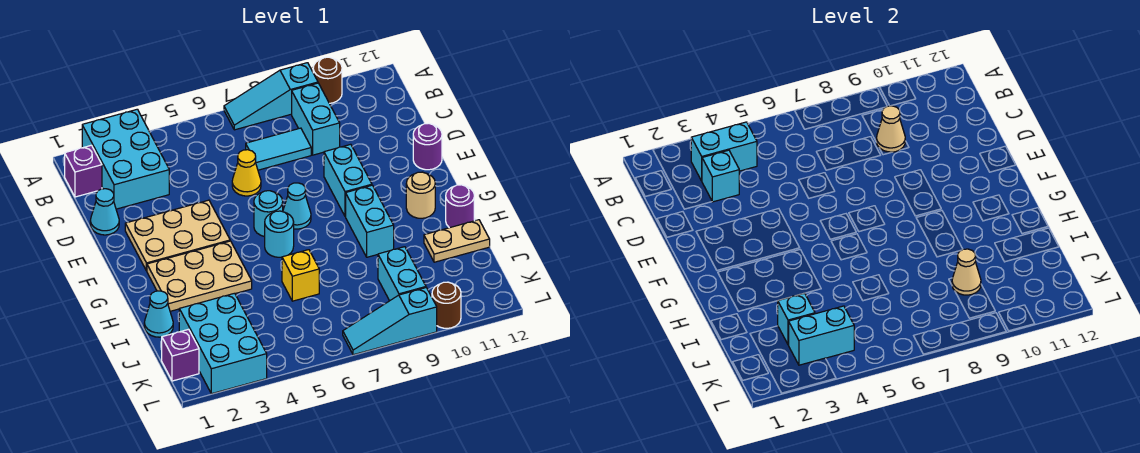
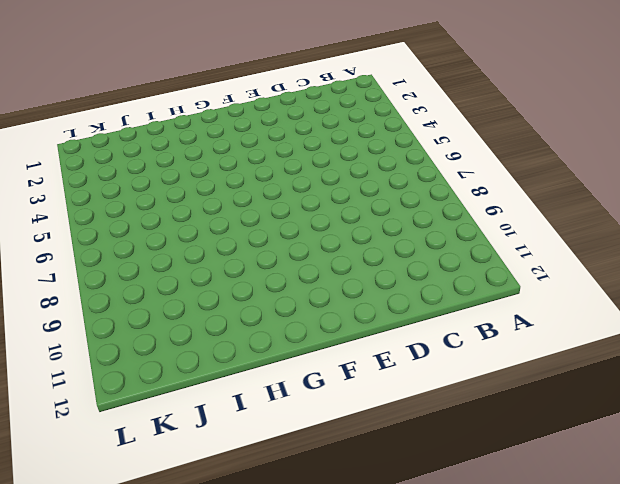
none -> cyan brick A2:C3 level 1
none -> cyan slope A7:A9 level 1 top 9
none -> brown round brick A10 level 1
none -> purple brick B1 level 1

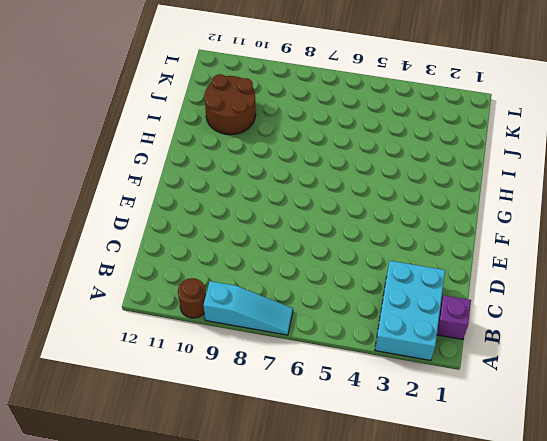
brown round brick I10:J11 level 1 -> tan plate I11:I12 level 1
none -> cyan brick B9:C9 level 1
none -> cyan tile C7:C8 level 1
none -> cyan cone D1 level 1
none -> yellow cone D6 level 1

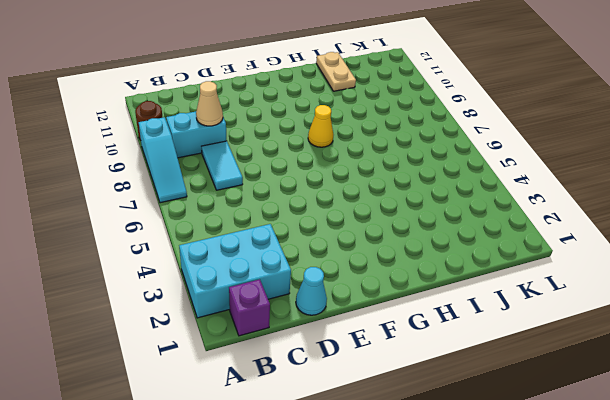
yellow cone G8 level 1 -> yellow cone D6 level 1
none -> tan plate E2:F4 level 1
none -> cyan brick E9:F9 level 1
none -> purple round brick E12 level 1
none -> cyan round brick F6 level 1

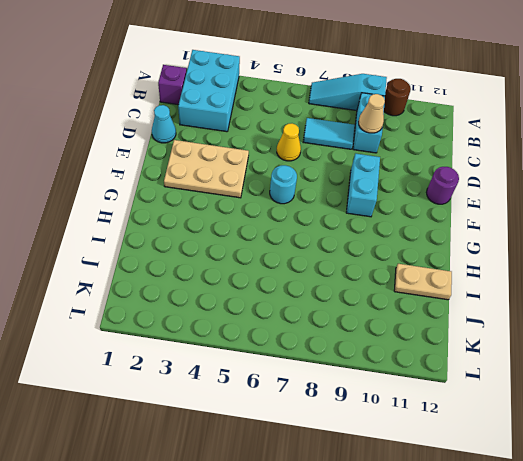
none -> cyan cone F7 level 1
none -> tan plate G2:H4 level 1
none -> cyan round brick G6 level 1
none -> cyan brick G9:H9 level 1

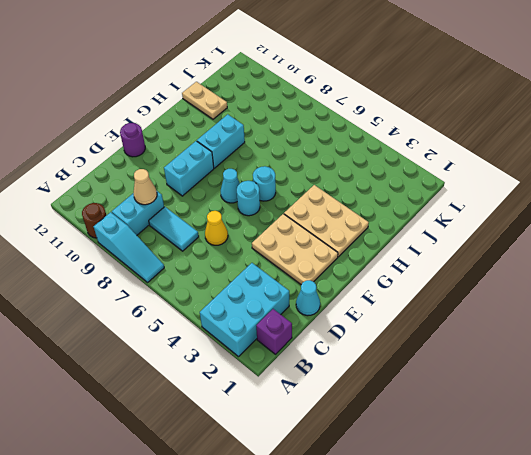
none -> tan round brick G11 level 1
none -> purple round brick H12 level 1
none -> cyan cone I1 level 1
none -> yellow brick I6 level 1

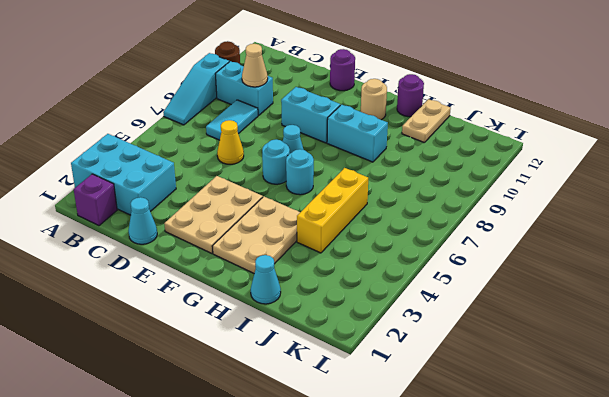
yellow brick I4:I6 level 1 -> yellow brick I6 level 1
none -> cyan brick J2:L3 level 1
none -> cyan brick J9:K9 level 1
none -> purple brick K1 level 1
none -> cyan slope L7:L9 level 1 top 9

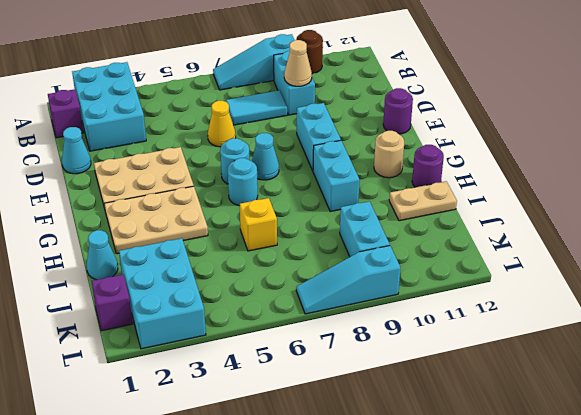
none -> brown round brick L10 level 1
none -> cyan brick B3:B4 level 2
none -> cyan brick C3 level 2
none -> cyan brick J3 level 2

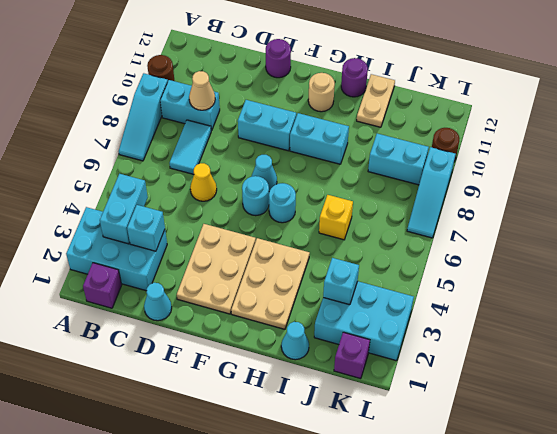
none -> tan cone J9 level 2
none -> cyan brick K3:K4 level 2

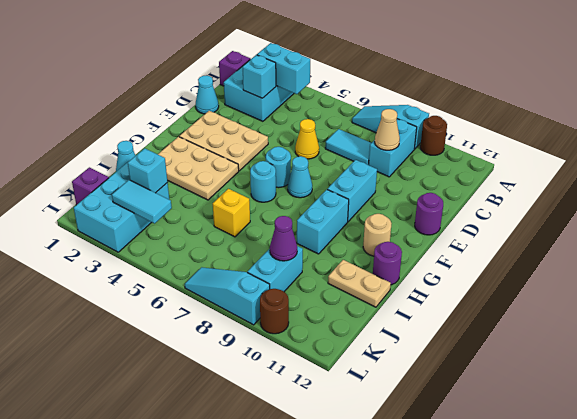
purple cone J9 level 2 -> tan cone J9 level 2
cyan tile K3:K4 level 2 -> cyan brick K3:K4 level 2

